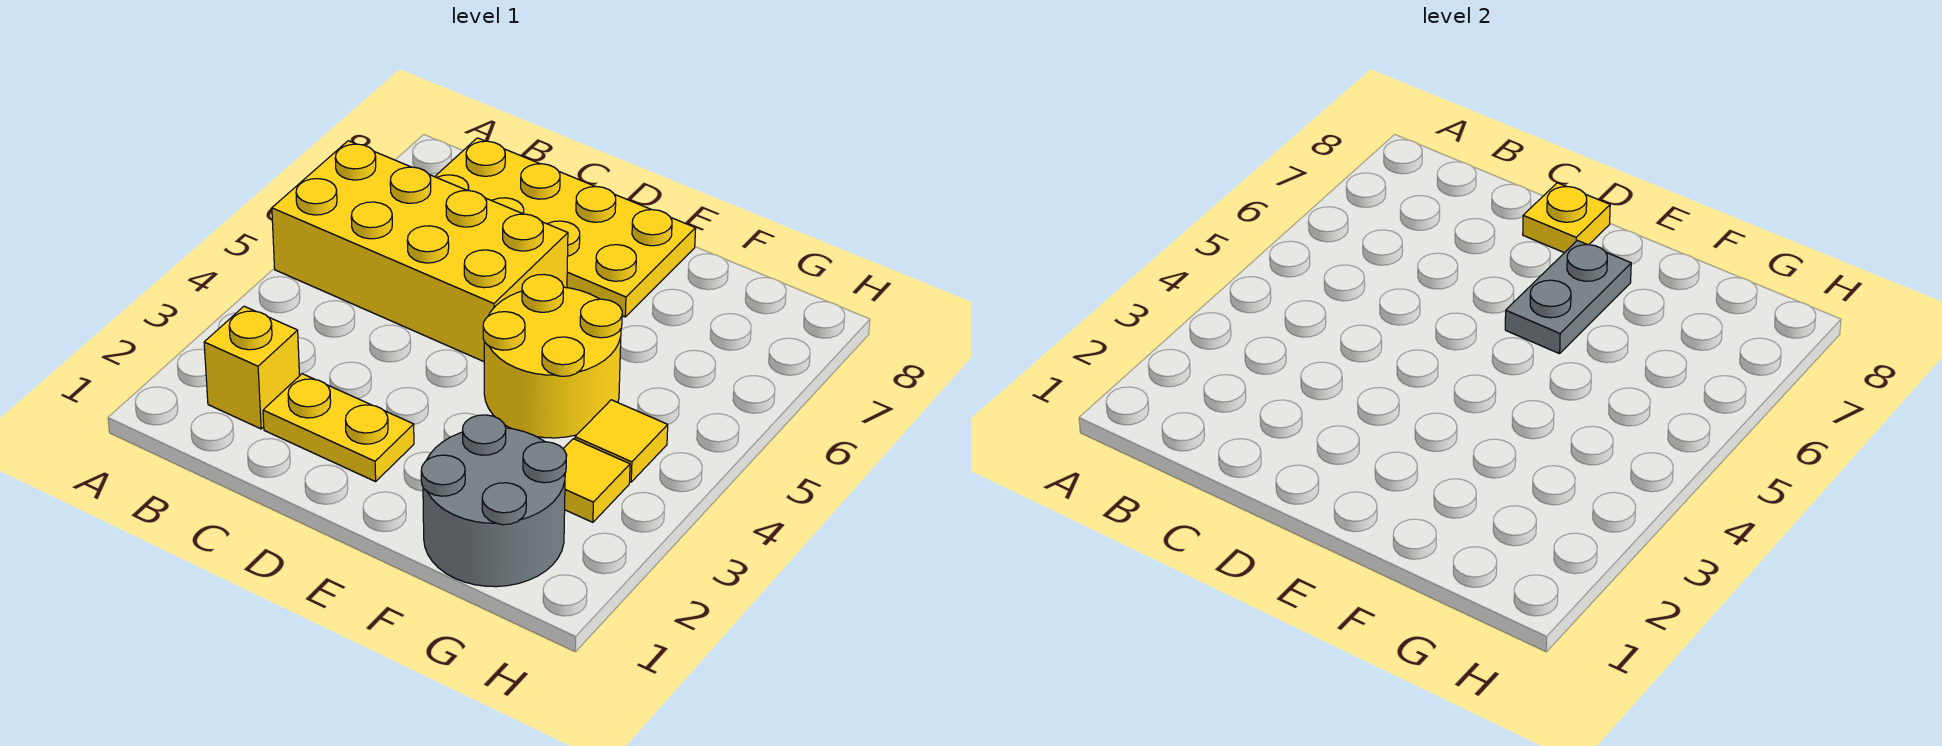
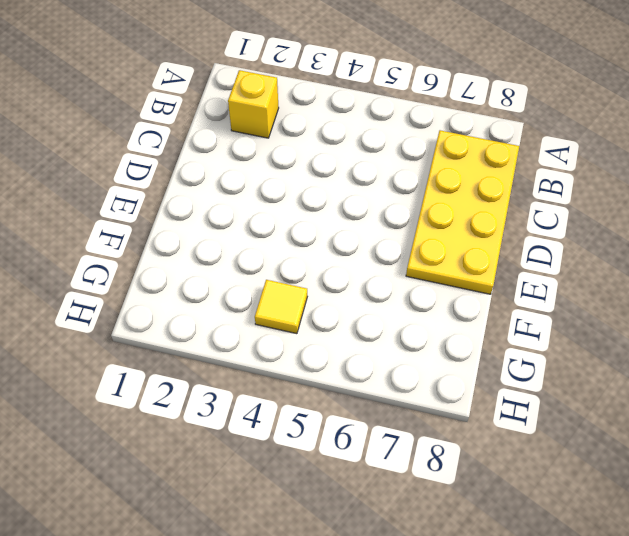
none -> yellow brick A5:D6 level 1
none -> yellow plate C2:D2 level 1

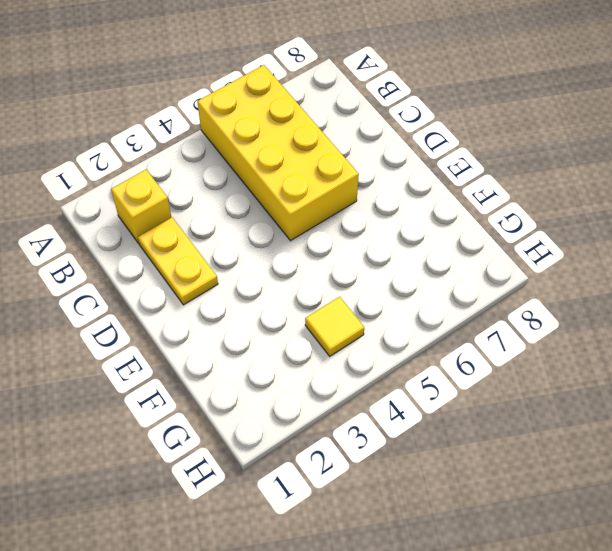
none -> yellow plate B7:E8 level 1
none -> yellow round brick E4:F5 level 1

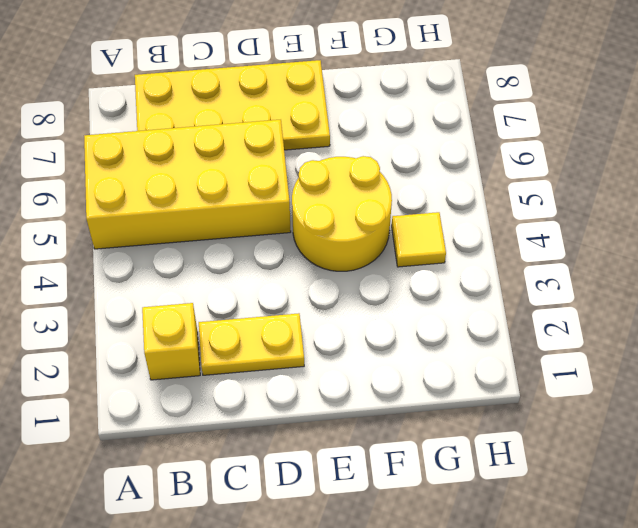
none -> grey round brick F1:G2 level 1
none -> yellow tile G3 level 1

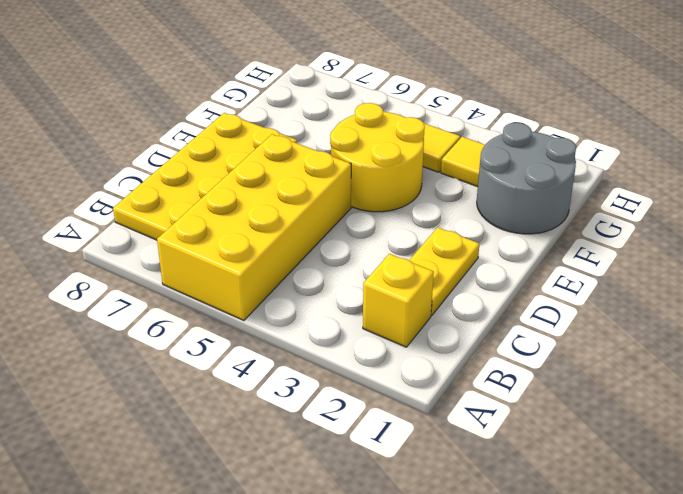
none -> yellow plate D8 level 2
none -> grey plate E6:E7 level 2

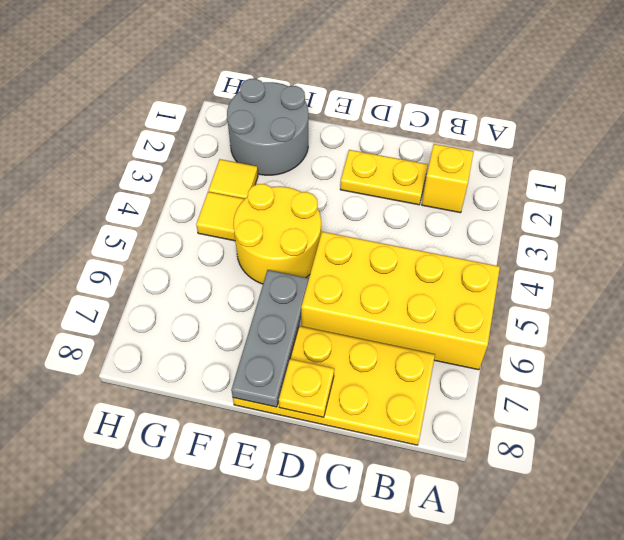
grey plate E6:E8 level 2 -> grey plate E6:E7 level 2

